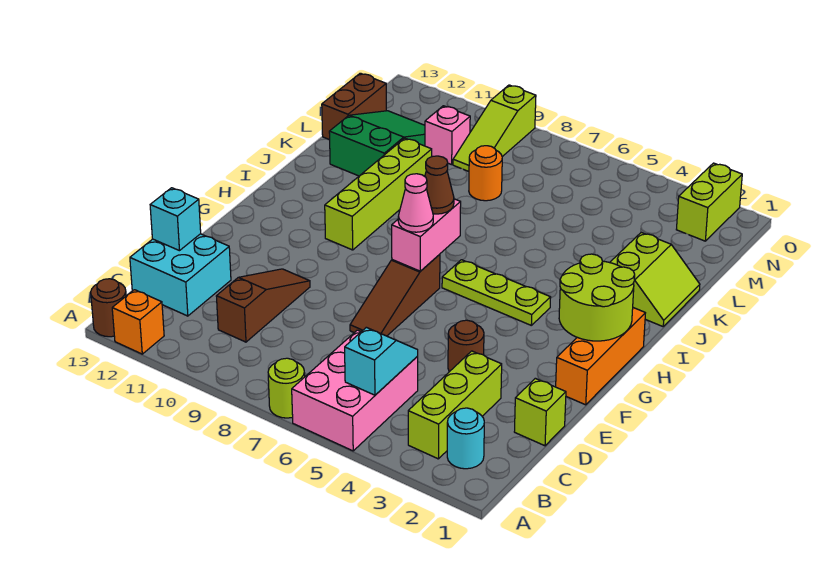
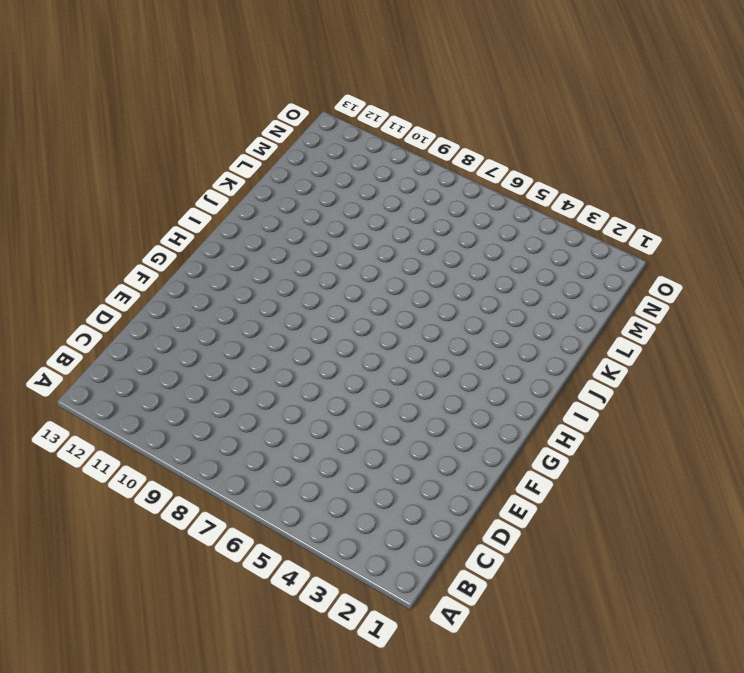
none -> pink brick A5:C6 level 1
none -> lime round brick A7 level 1
none -> orange brick A12 level 1

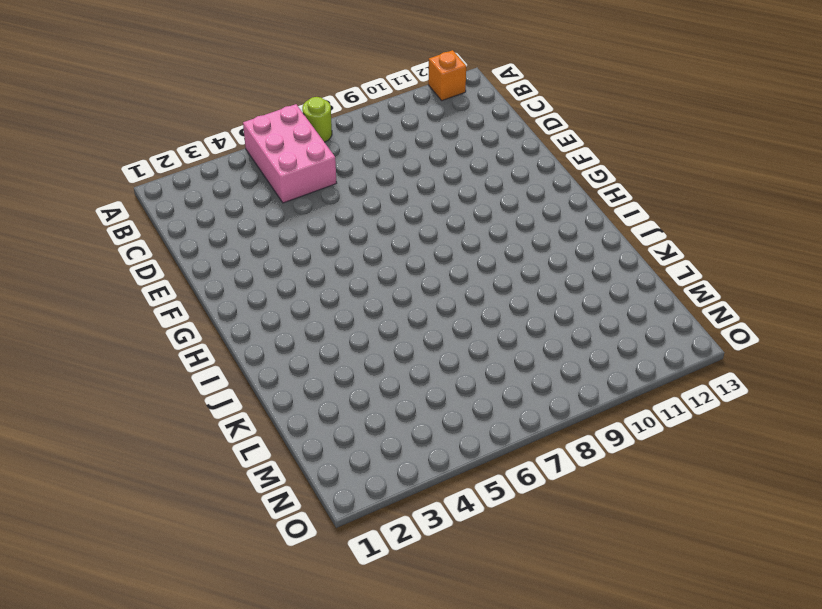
none -> brown round brick A13 level 1
none -> cyan round brick B2 level 1
none -> lime brick B3:D3 level 1

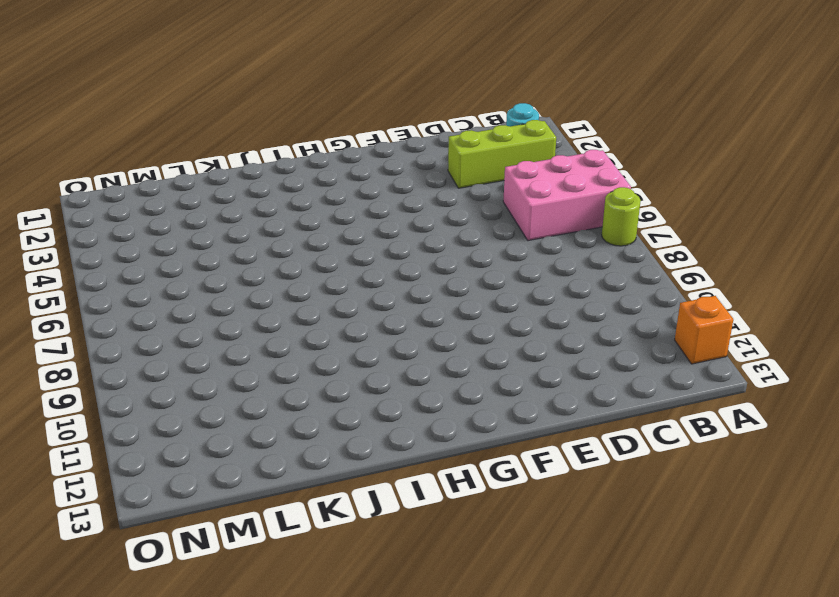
none -> brown round brick A13 level 1
none -> brown slope C10:E10 level 1 top C
none -> cyan brick C12:D13 level 1

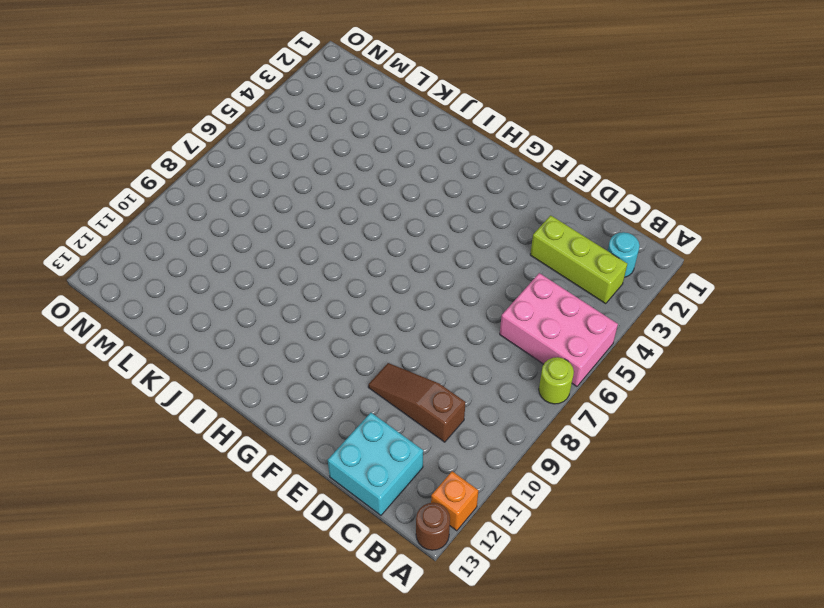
none -> lime brick D1 level 1
none -> brown round brick E4 level 1
none -> brown slope E7:G7 level 1 top G

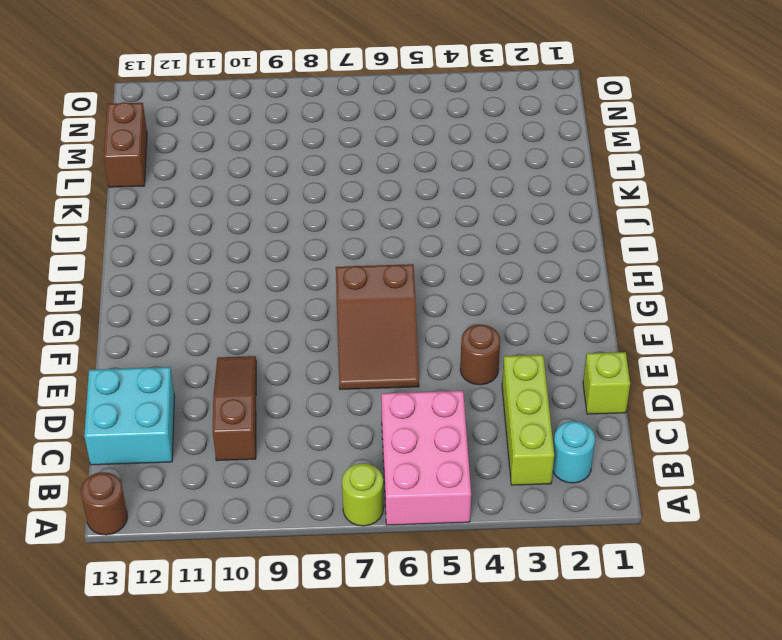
brown slope E6:G7 level 1 top G -> brown slope E7:G7 level 1 top G
none -> orange brick A12 level 1
none -> orange brick F1:H1 level 1
none -> lime plate H4:H6 level 1

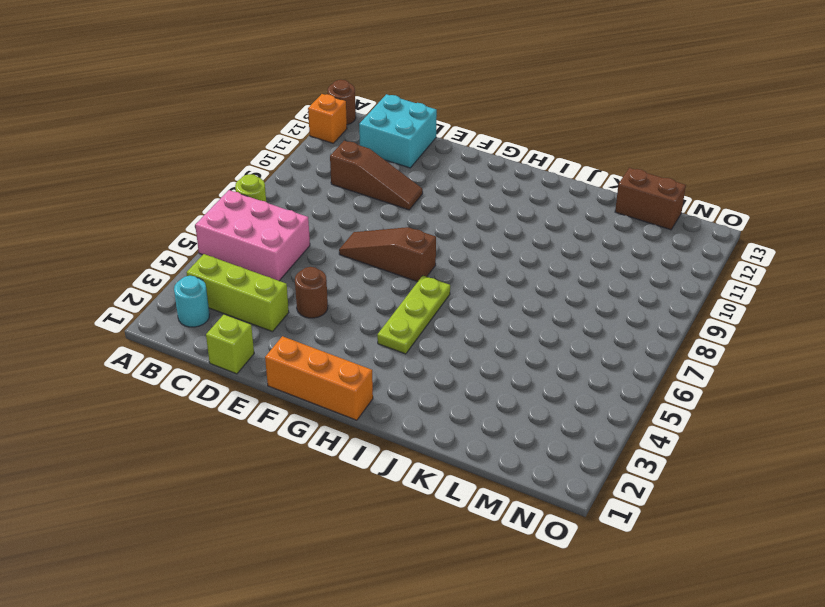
none -> lime brick H10:K10 level 1
none -> lime slope J1:K2 level 1 top 2
none -> green slope K11:M12 level 1 top K

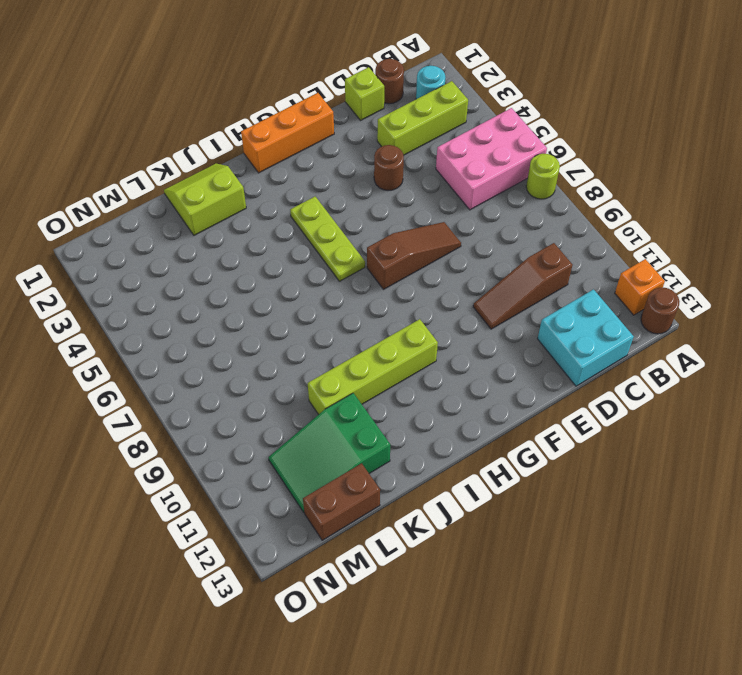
brown round brick C1 level 1 -> none
none -> orange round brick L8 level 1
none -> lime slope M9:O9 level 1 top O
none -> pink brick M10 level 1

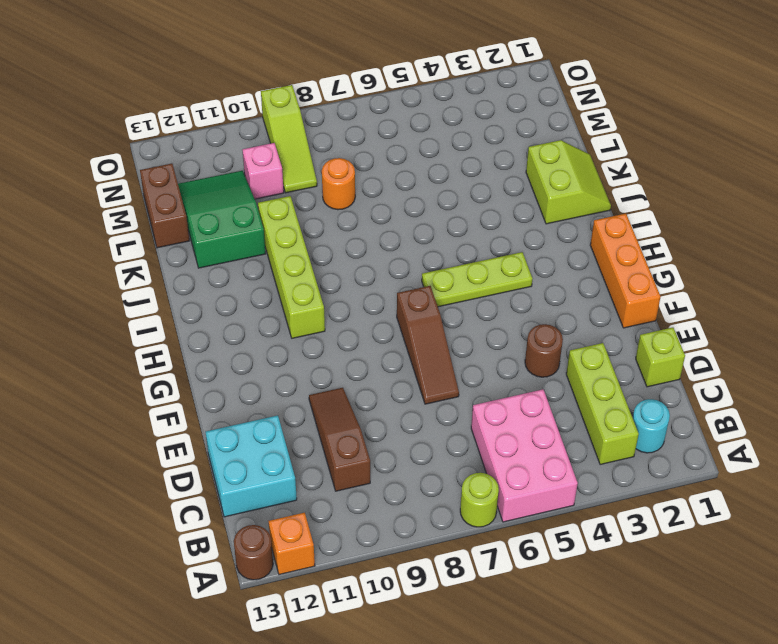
none -> lime brick N2:O2 level 1
none -> cyan slope B5:C5 level 2 top B
none -> cyan brick D13 level 2

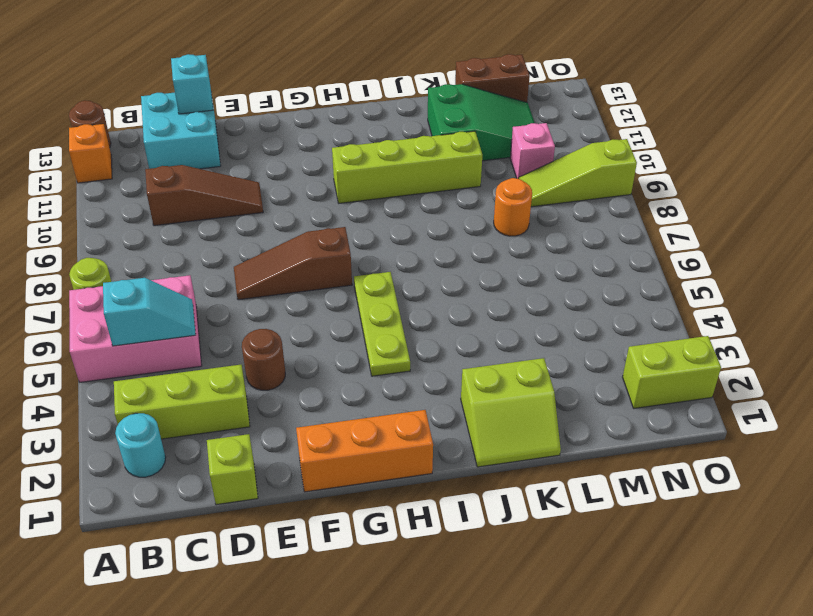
none -> lime round brick G1:H2 level 2
none -> pink brick G7:H7 level 2
none -> pink cone G7 level 3

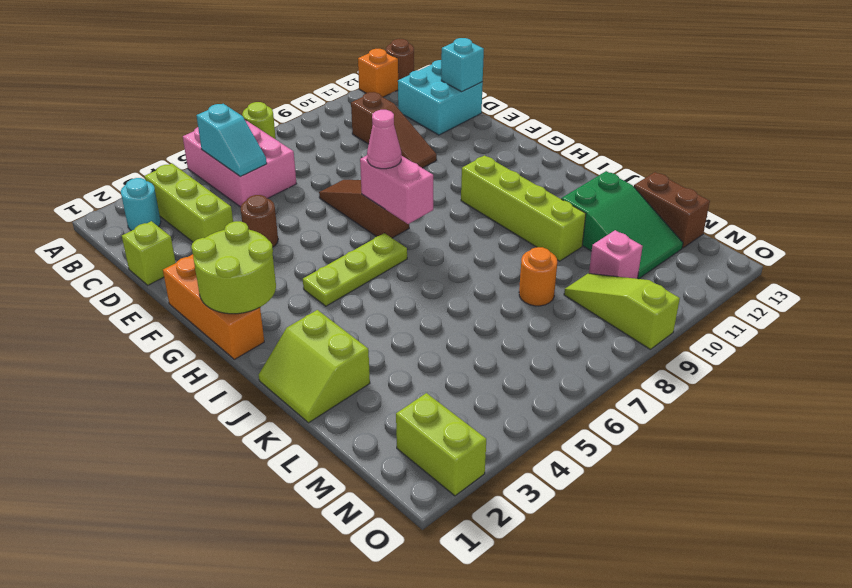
none -> brown cone H7 level 3

